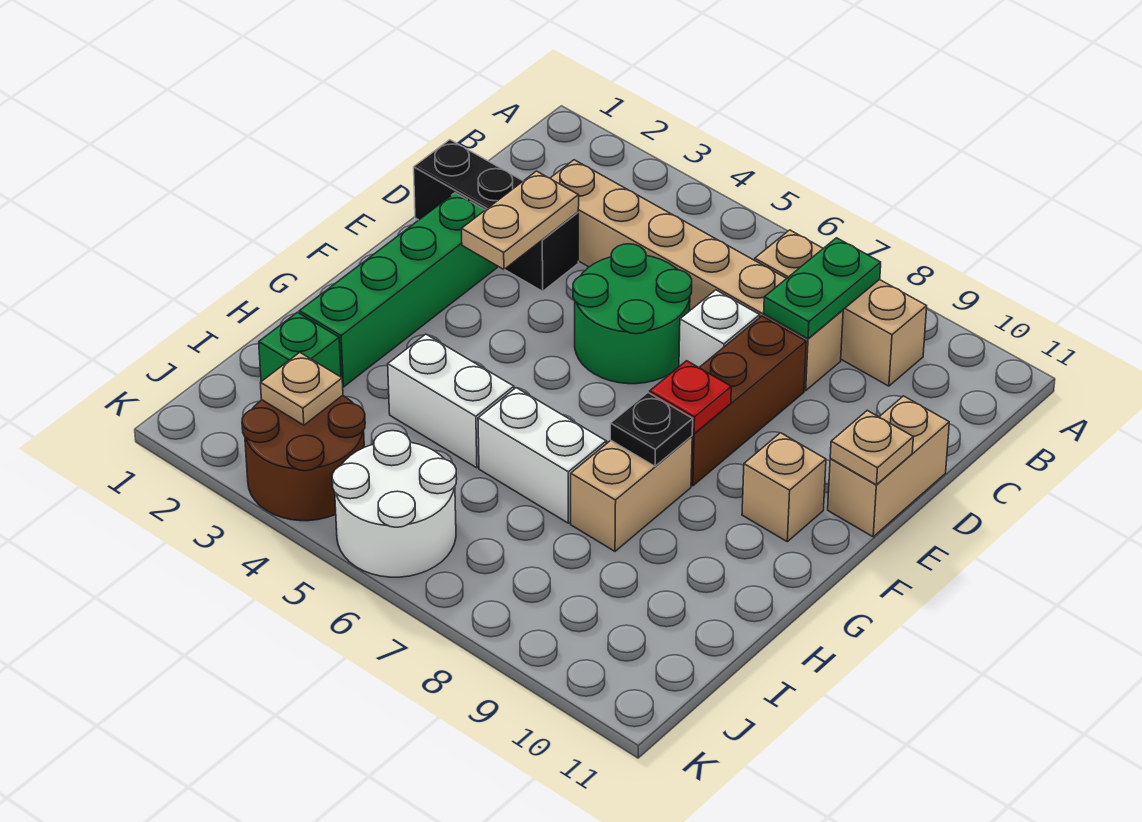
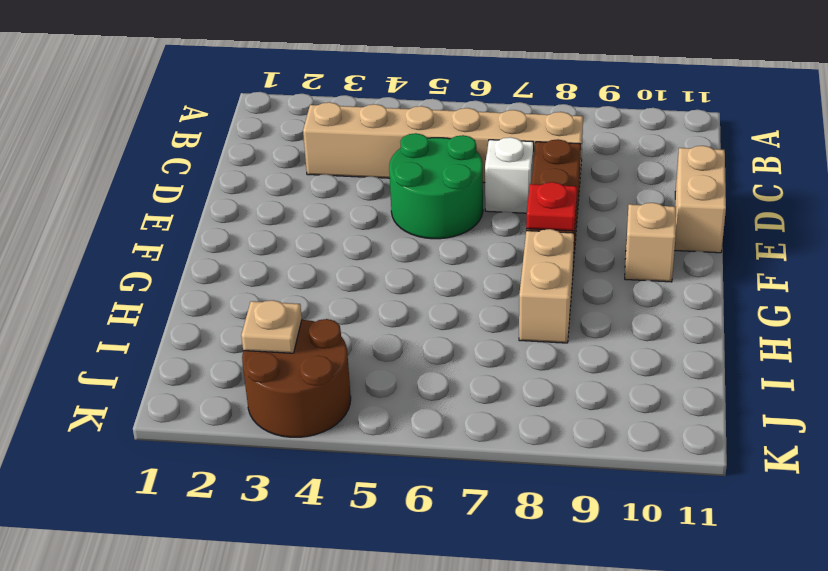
none -> tan brick B7:B9 level 1
none -> black brick D1:D3 level 1
none -> green brick E2:H2 level 1

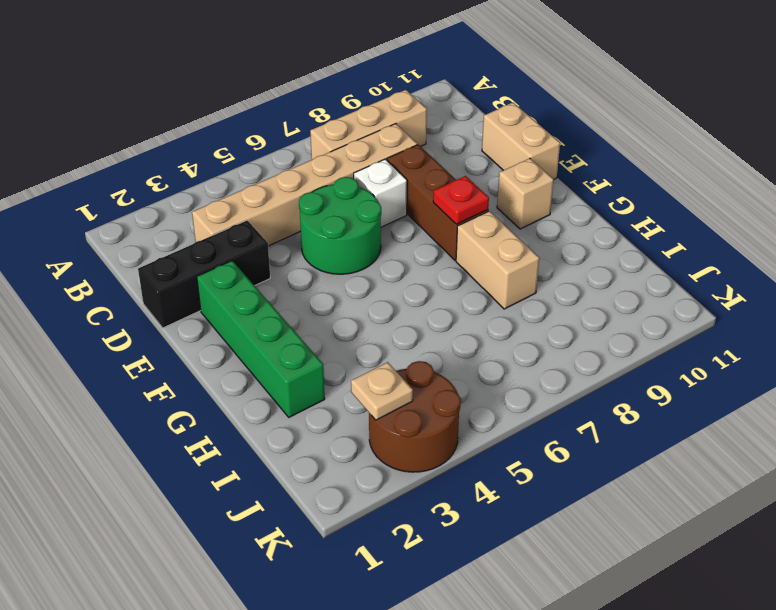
none -> white brick H4:H5 level 1
none -> white brick H6:H7 level 1
none -> green brick I2 level 1

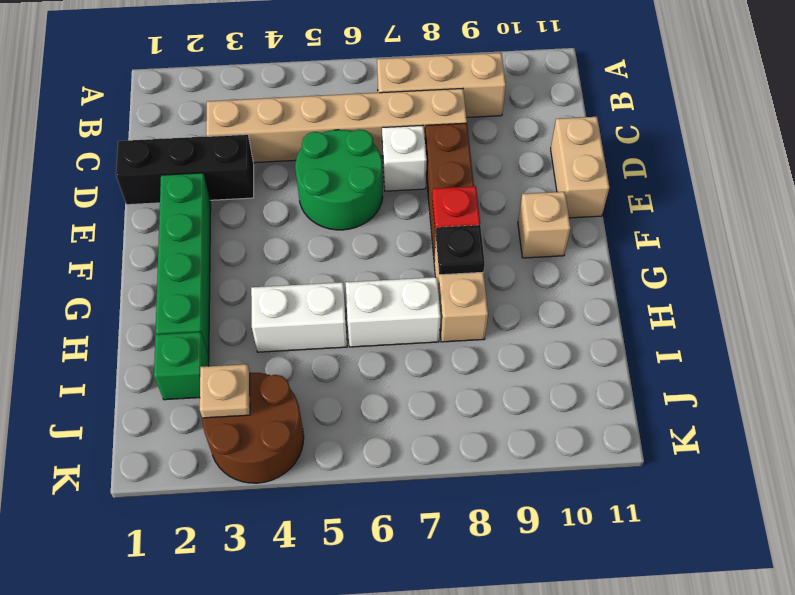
none -> white round brick J5:K6 level 1
none -> green plate B8:C8 level 2
none -> tan plate D3:E3 level 2

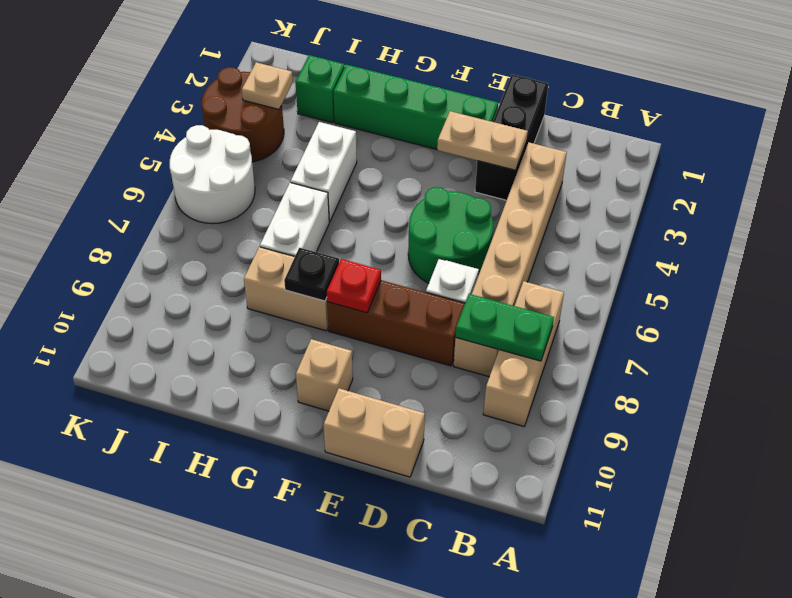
none -> tan plate E11 level 2

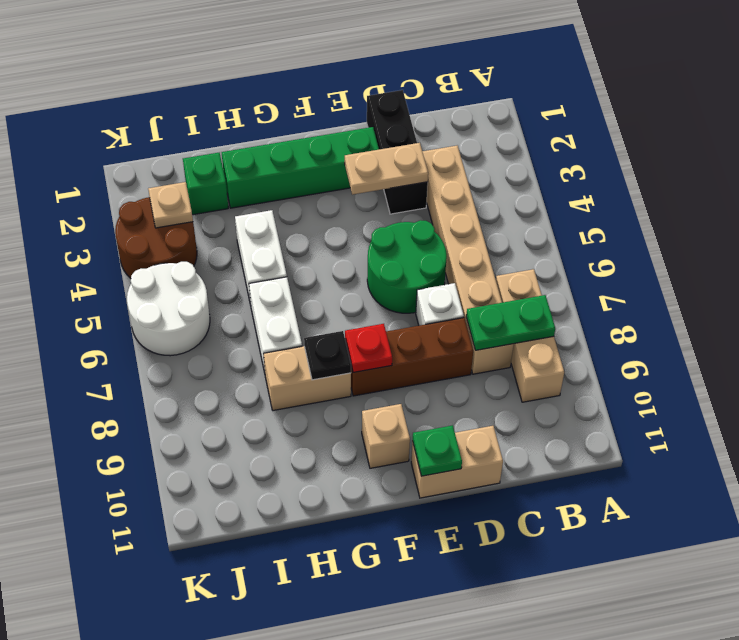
green plate E11 level 2 -> tan plate E11 level 2

